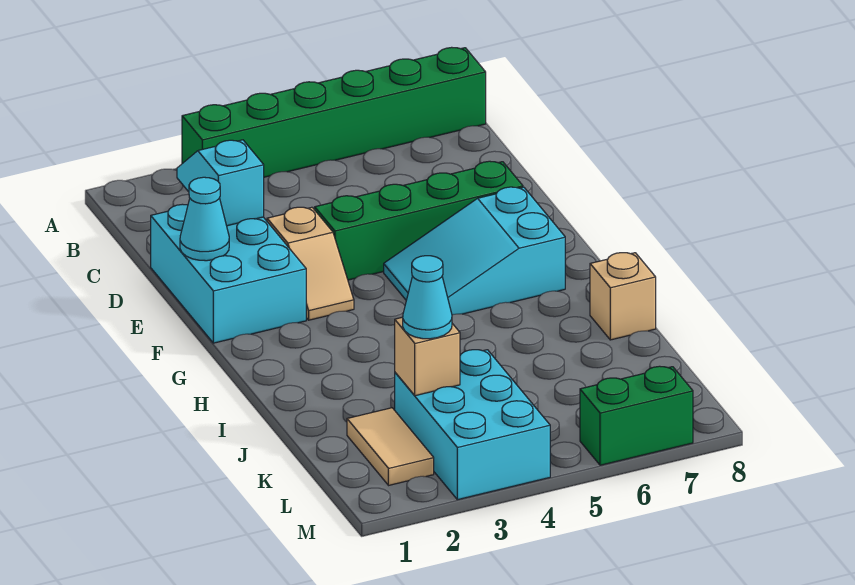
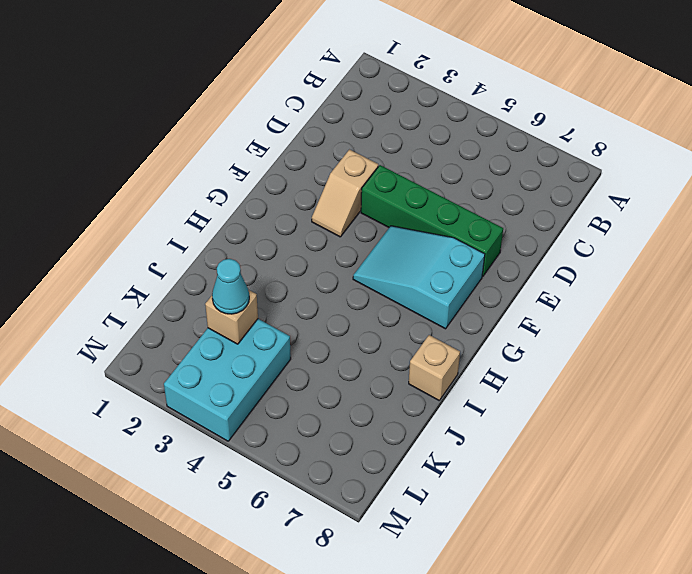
none -> green brick A3:A8 level 1
none -> cyan brick D1:F2 level 1
none -> tan tile K2:L2 level 1

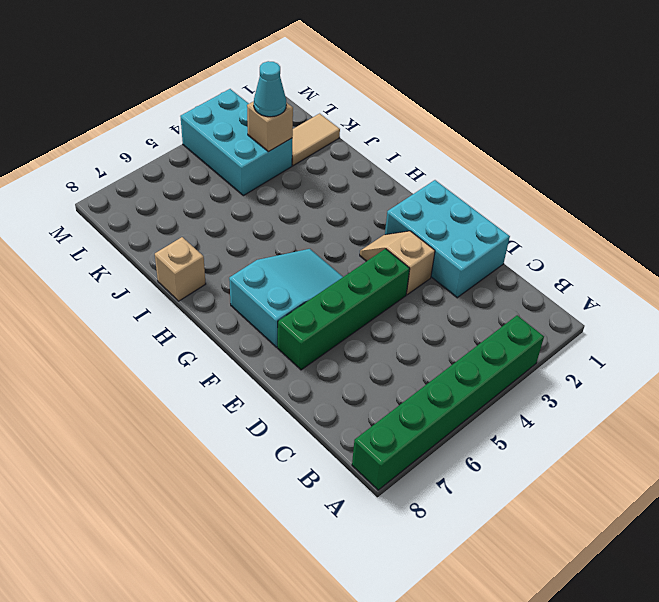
tan tile K1:K2 level 1 -> tan tile K2:L2 level 1
none -> green brick M6:M7 level 1
none -> cyan slope C2:D2 level 2 top D
none -> cyan cone E1 level 2

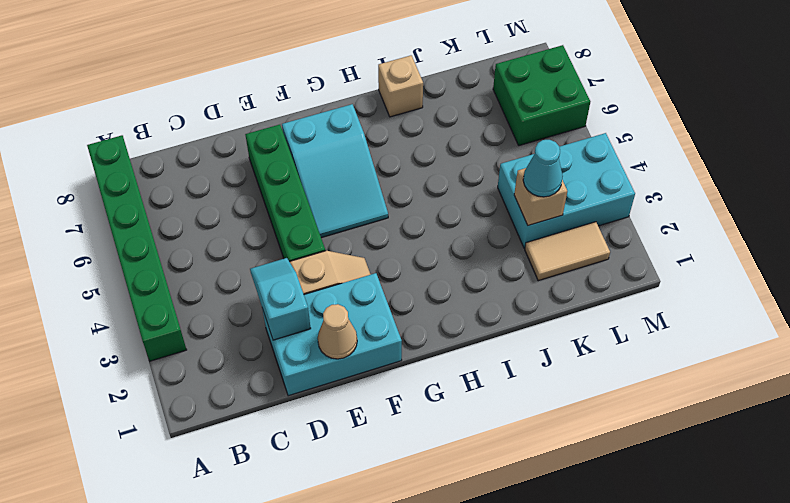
cyan slope D2:D3 level 2 top 2 -> cyan slope C2:D2 level 2 top D
tan cone E1 level 2 -> cyan cone E1 level 2
green brick L6:M7 level 1 -> green brick M6:M7 level 1

